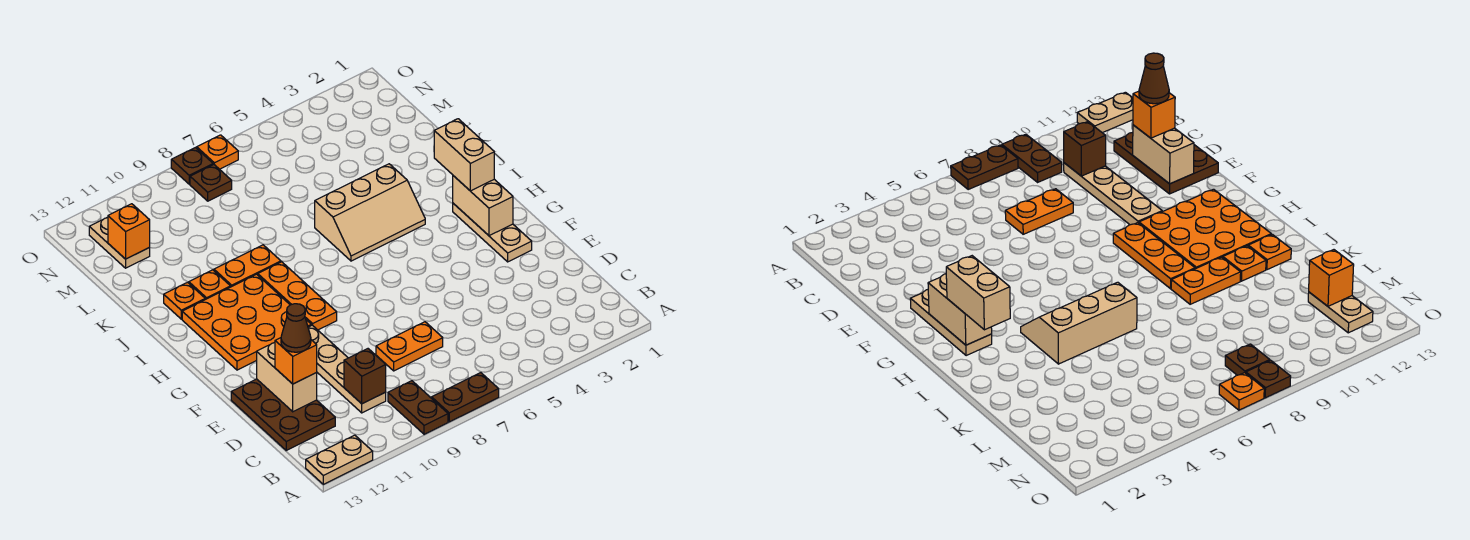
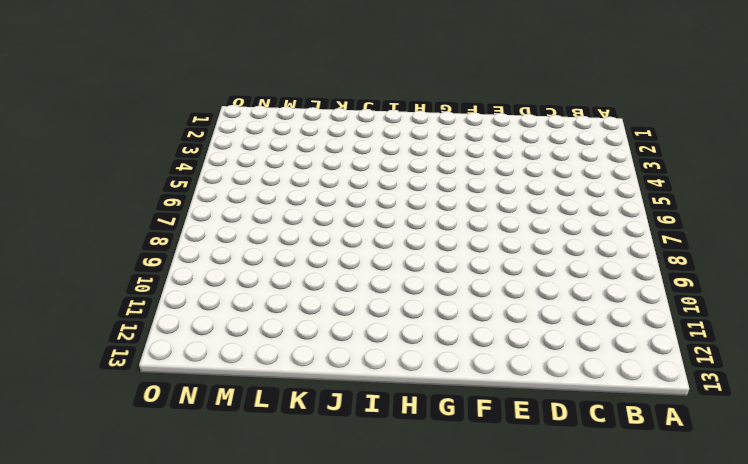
none -> brown plate A7:A8 level 1
none -> brown plate A9:B9 level 1
none -> tan plate A12:A13 level 1

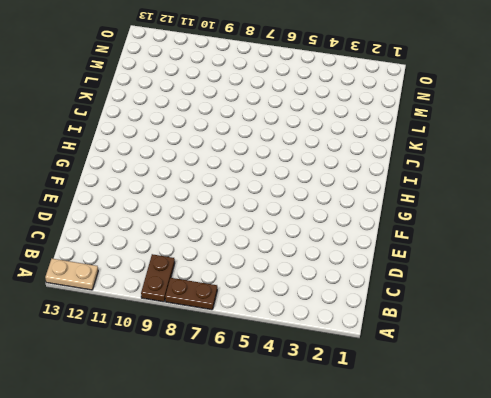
none -> tan plate C10:F10 level 1
none -> brown plate C12:E13 level 1
none -> orange plate D7:D8 level 1

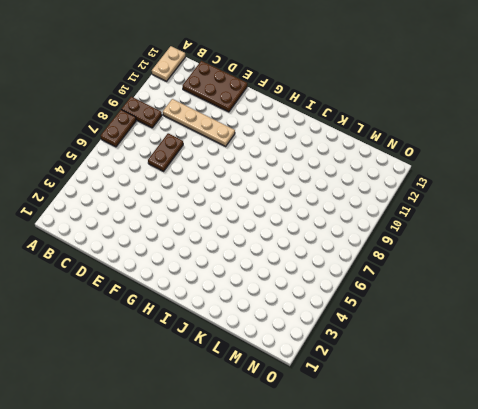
brown plate D7:D8 level 1 -> orange plate D7:D8 level 1
none -> tan plate F2:H2 level 1
none -> orange plate G9:I9 level 1
none -> orange plate G10:I12 level 1

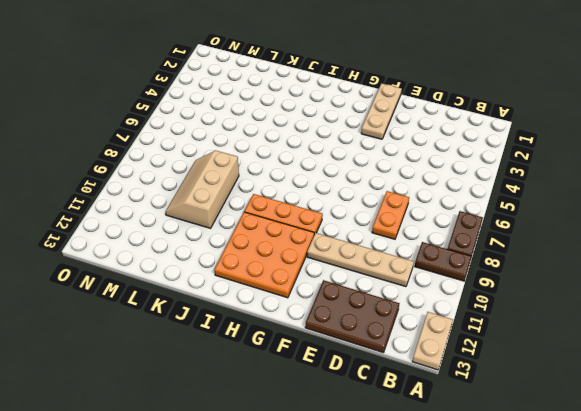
tan plate F1:F3 level 1 -> tan plate F2:H2 level 1
tan slope K8:L10 level 1 top K -> tan slope I4:J6 level 1 top J
none -> orange plate J9:J10 level 1
none -> orange plate J11 level 1
none -> orange plate J12 level 1

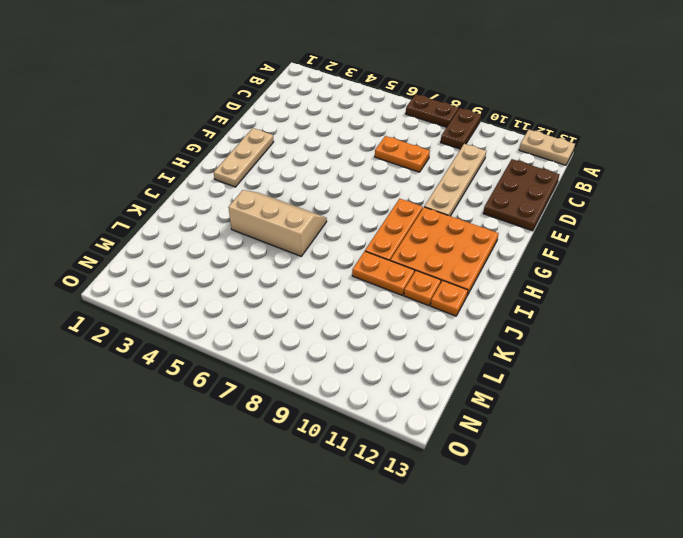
none -> tan plate M12:N12 level 1
none -> brown plate N8 level 1
none -> orange plate O7 level 1

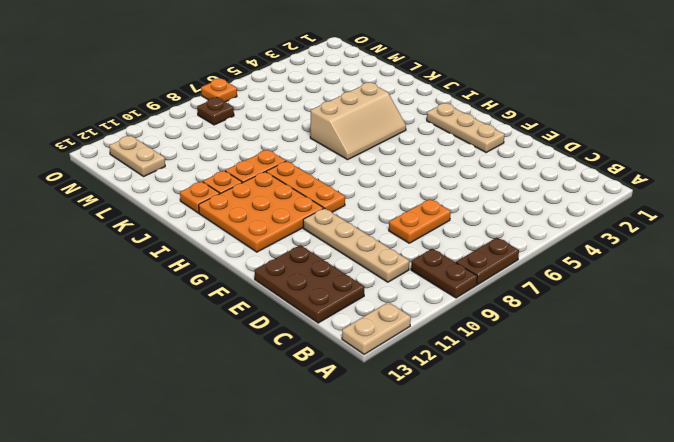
none -> brown plate O8 level 1
none -> brown brick C10 level 2
none -> tan brick D12:E12 level 2

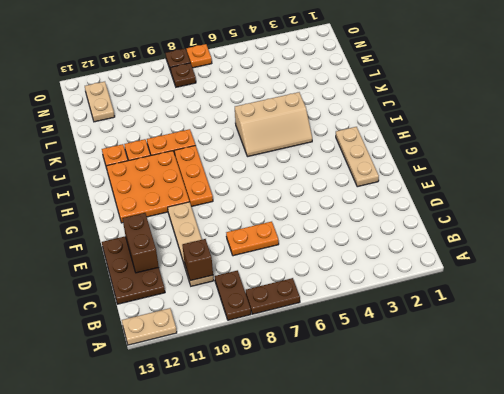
brown brick D12:E12 level 2 -> tan brick D12:E12 level 2
none -> tan brick G2:H2 level 2
none -> orange brick M12 level 2
none -> orange brick D12 level 3

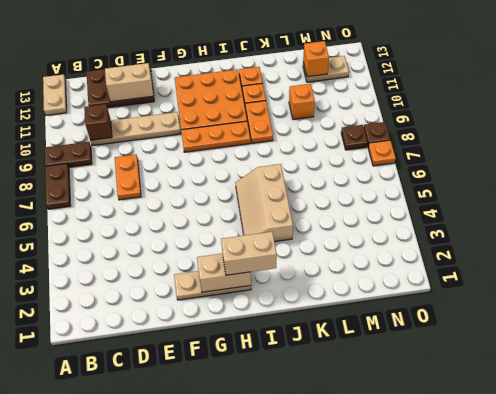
orange brick L10 level 1 -> orange brick D12 level 3
none -> brown cone D12 level 4

